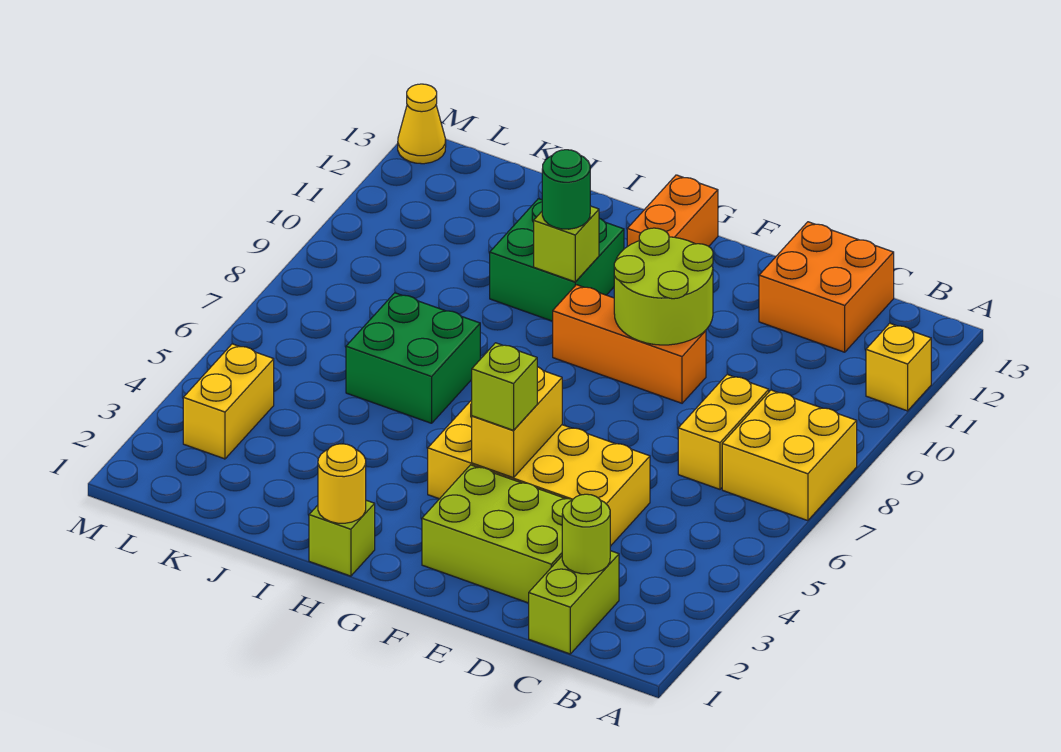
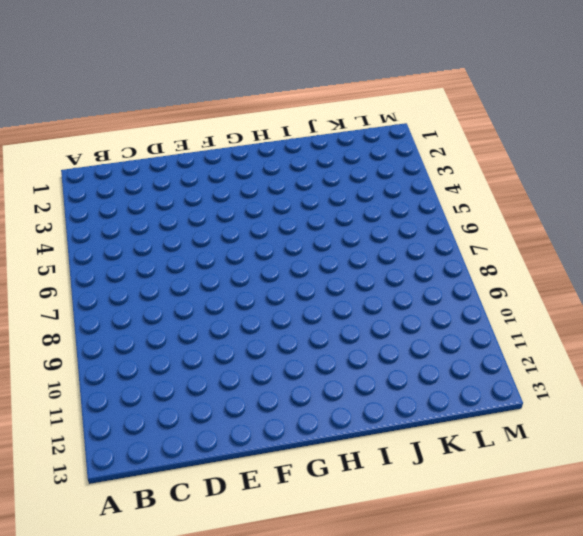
none -> yellow brick A7:B8 level 1
none -> yellow brick A11 level 1
none -> lime brick C1:C2 level 1

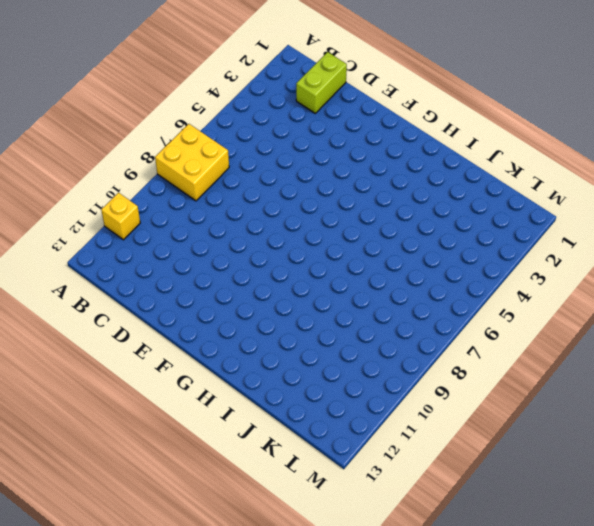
none -> yellow brick C7:C8 level 1
none -> orange brick C12:D13 level 1
none -> lime brick D2:F3 level 1

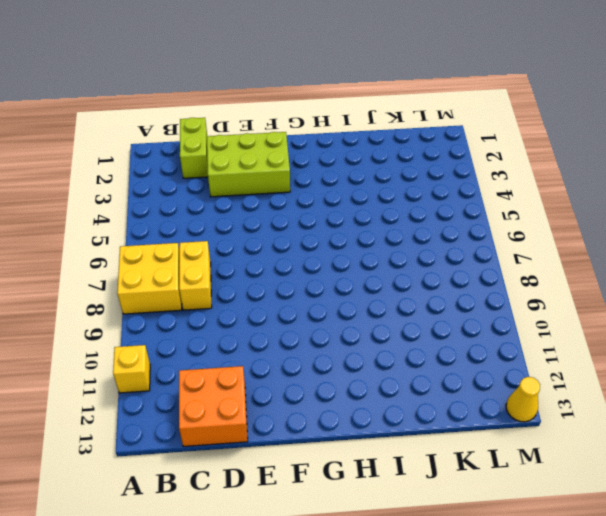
none -> yellow brick D4:G5 level 1
none -> orange brick E9:G9 level 1
none -> orange brick G12:G13 level 1

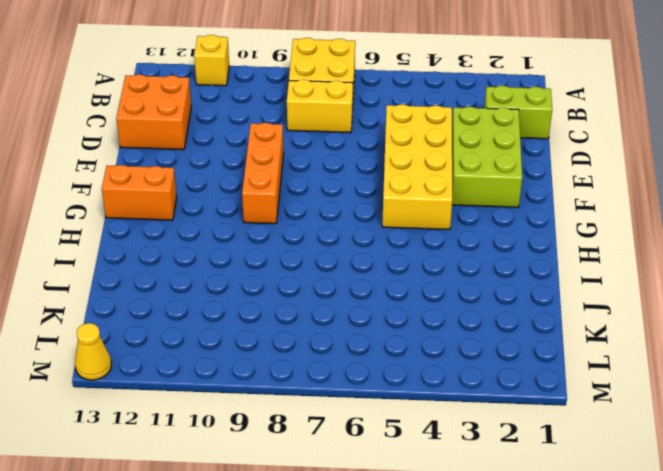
none -> lime brick H1 level 1
none -> green brick H10:I11 level 1
none -> green brick I6:J7 level 1

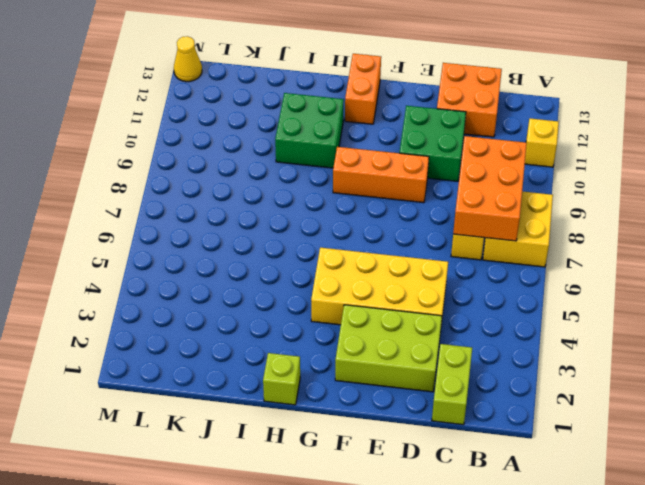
orange brick B7:C9 level 2 -> none
green brick D10:E11 level 1 -> green brick I6:J7 level 1
none -> yellow brick L3:L4 level 1
none -> lime round brick C2 level 2
none -> lime round brick E9:F10 level 2

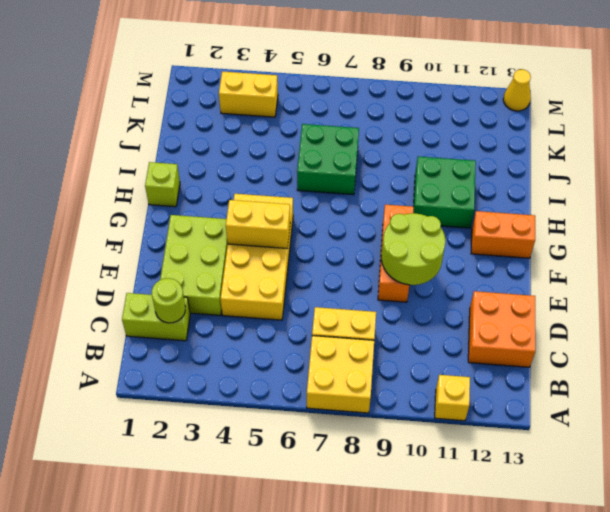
none -> yellow round brick H1 level 2
none -> lime brick H10 level 2
none -> lime brick F4 level 3

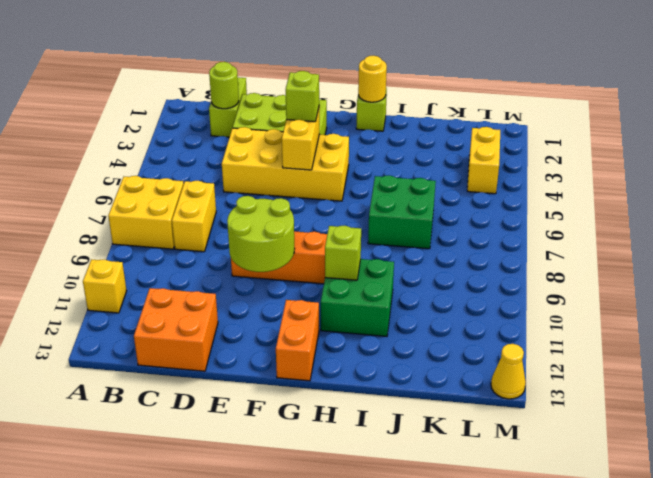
none -> green round brick H10 level 3

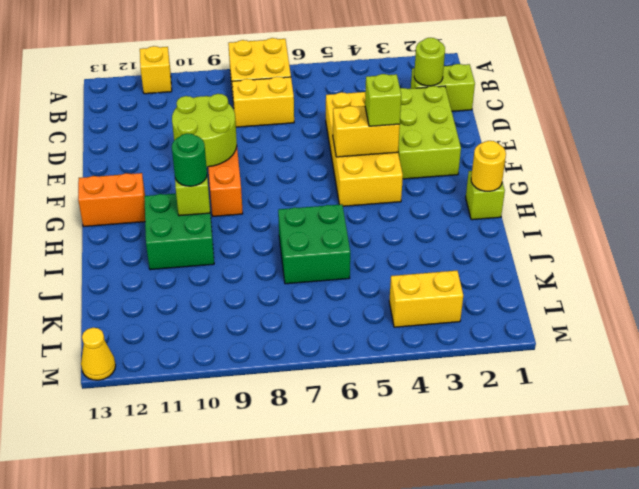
none -> orange brick C12:D13 level 1

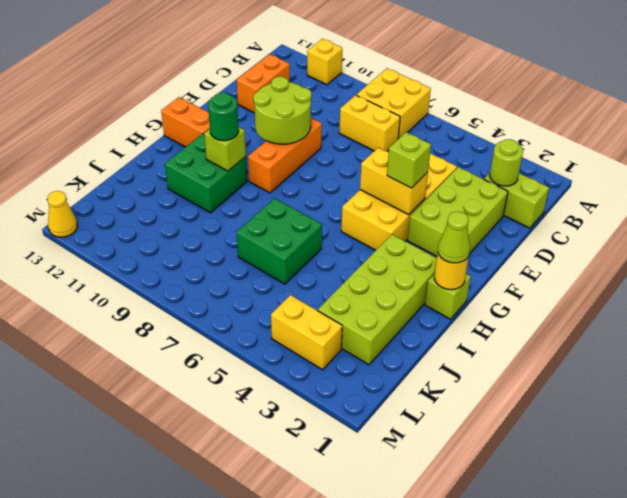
orange brick C12:D12 level 1 -> orange brick C12:D13 level 1
lime cone H1 level 3 -> none
lime brick H2:K3 level 1 -> none

